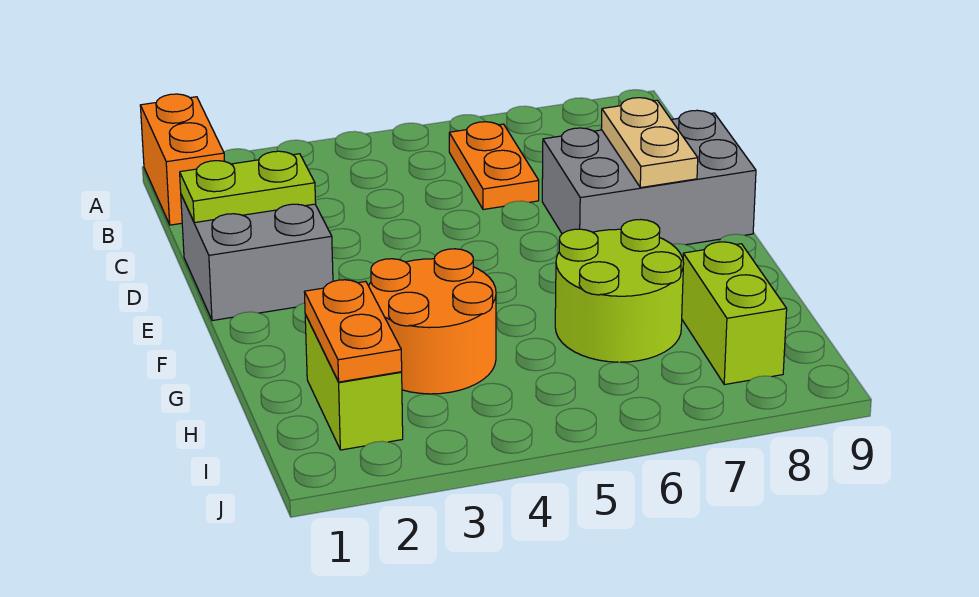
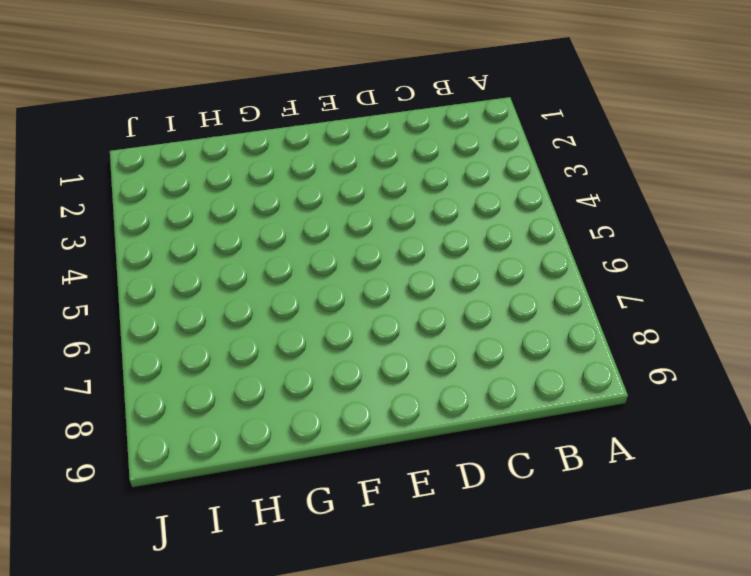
none -> orange brick A1:B1 level 1
none -> orange plate B6:C6 level 1

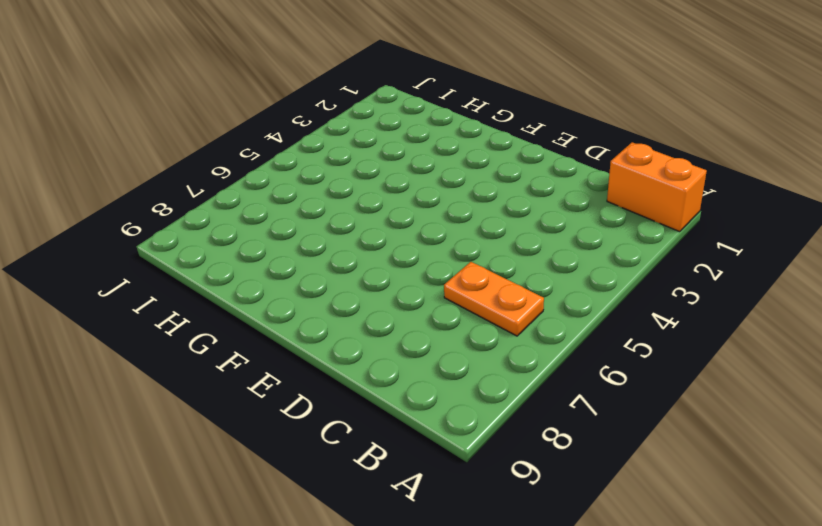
none -> grey brick D1:E2 level 1
none -> grey brick D7:E9 level 1

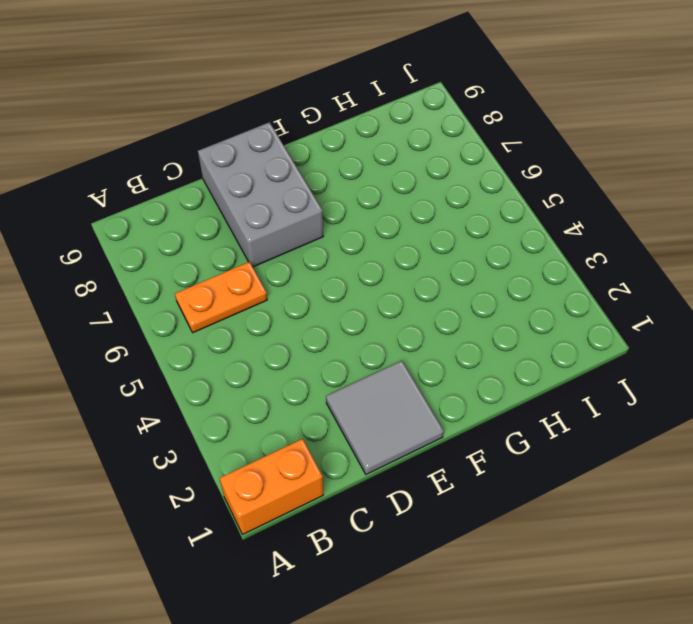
grey tile D1:E2 level 1 -> grey brick D1:E2 level 1
none -> orange round brick G3:H4 level 1
none -> lime round brick G6:H7 level 1

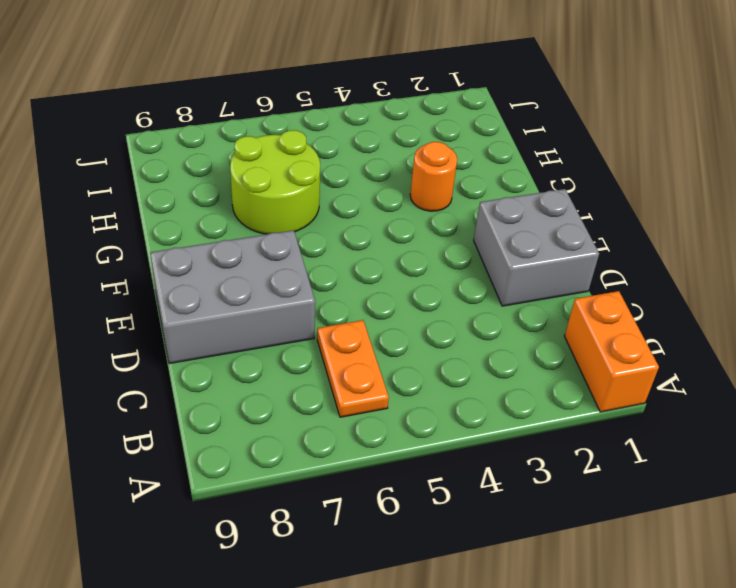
orange round brick G3 level 1 -> orange round brick G3:H4 level 1
none -> lime brick H2:I2 level 1
none -> lime brick H8:I8 level 1

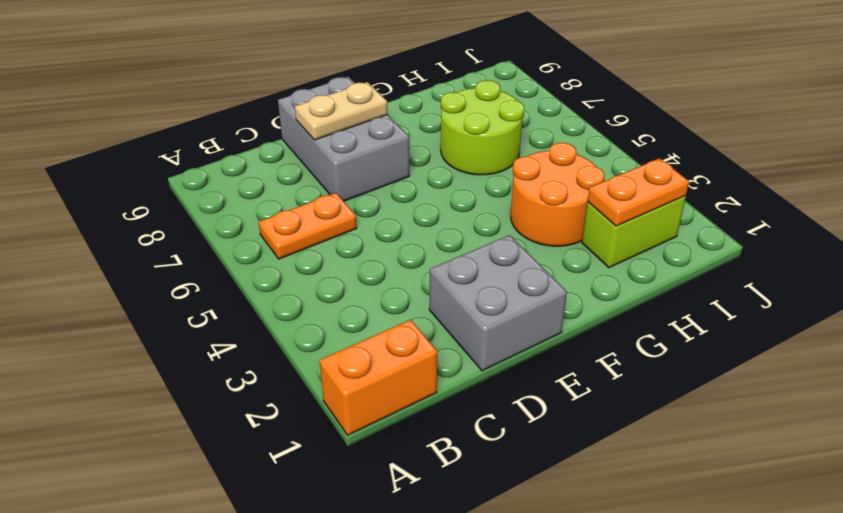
none -> lime brick H8:I8 level 1
none -> lime plate D1:D2 level 2

